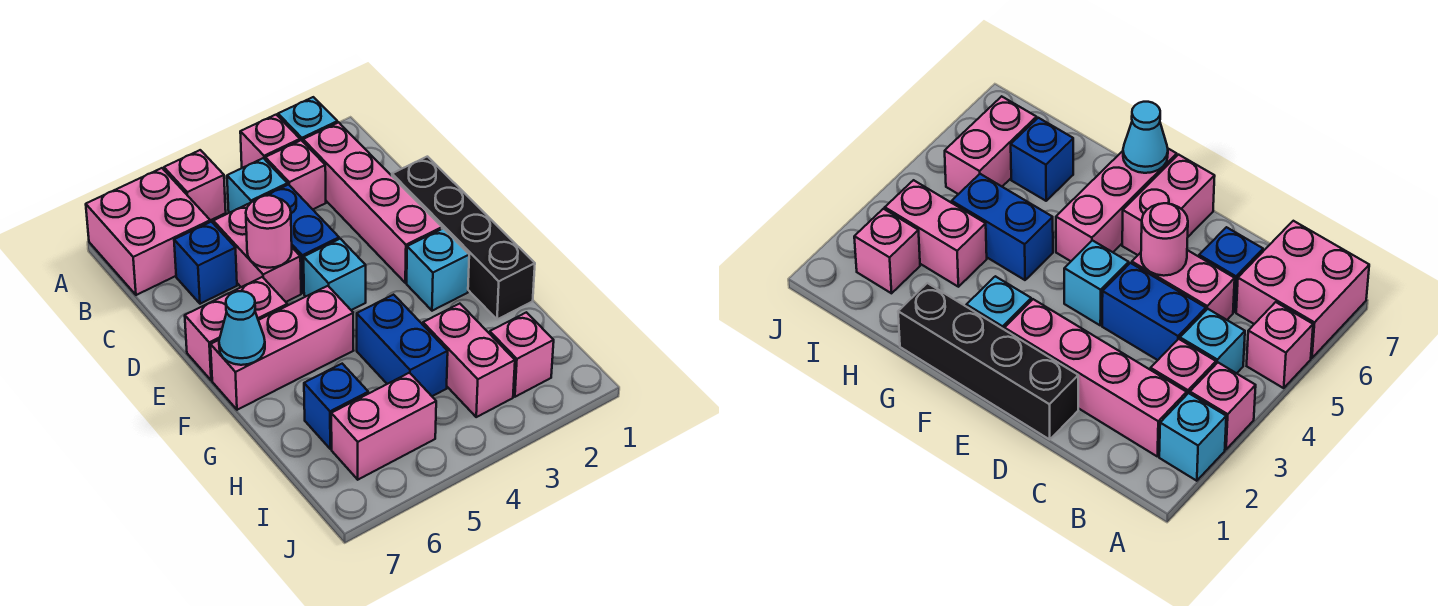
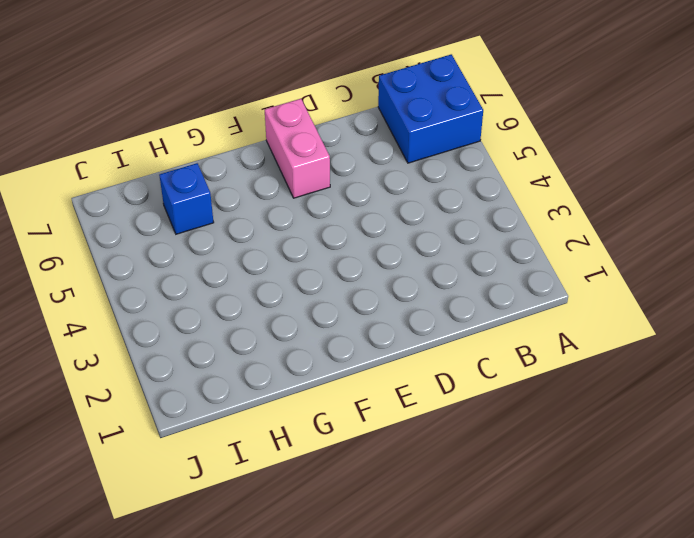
blue brick A6:B7 level 1 -> pink brick A6:B7 level 1
none -> cyan brick A2 level 1
none -> pink brick A3 level 1
none -> pink brick A5 level 1

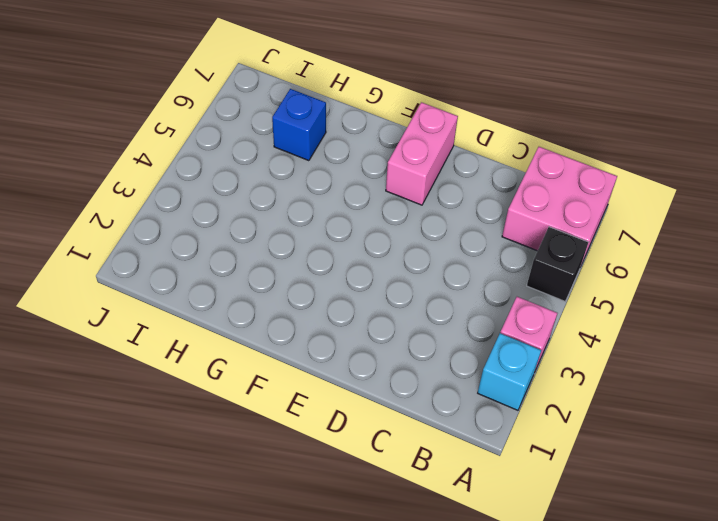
black brick A5 level 1 -> pink brick A5 level 1
none -> pink brick B2:E2 level 1
none -> pink brick B3 level 1
none -> cyan brick B4 level 1

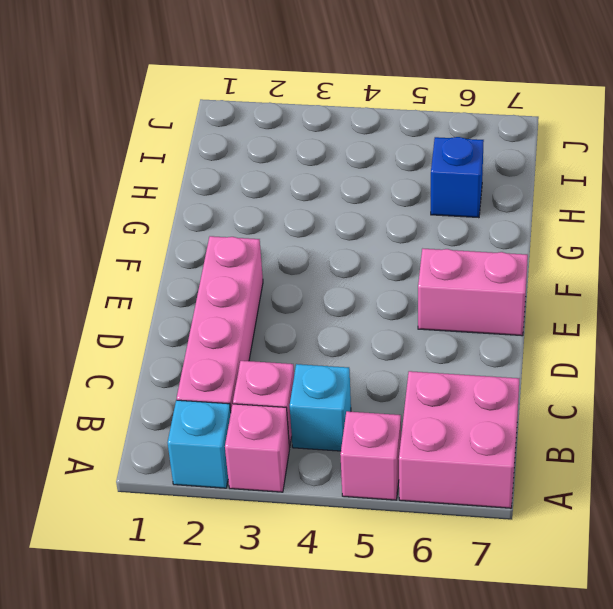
none -> blue brick C4:D4 level 1
none -> pink brick C5:D5 level 1
none -> blue brick C6 level 1

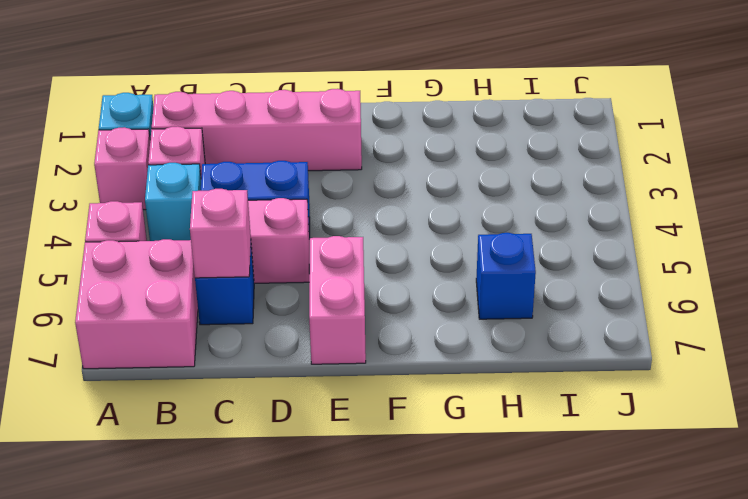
pink brick C6 level 2 -> pink brick I2 level 1
none -> black brick D1:G1 level 1
none -> cyan brick E4 level 1
none -> cyan brick F2 level 1

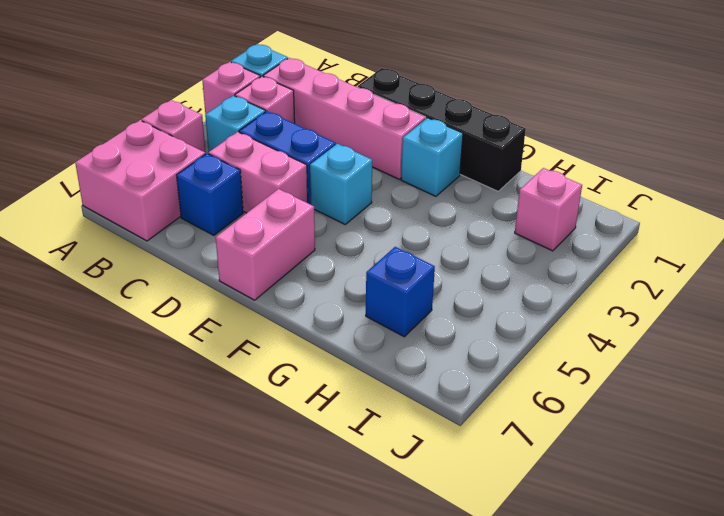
none -> pink brick F5:F7 level 1
none -> blue brick G4:H4 level 1
none -> pink brick H3:I3 level 1

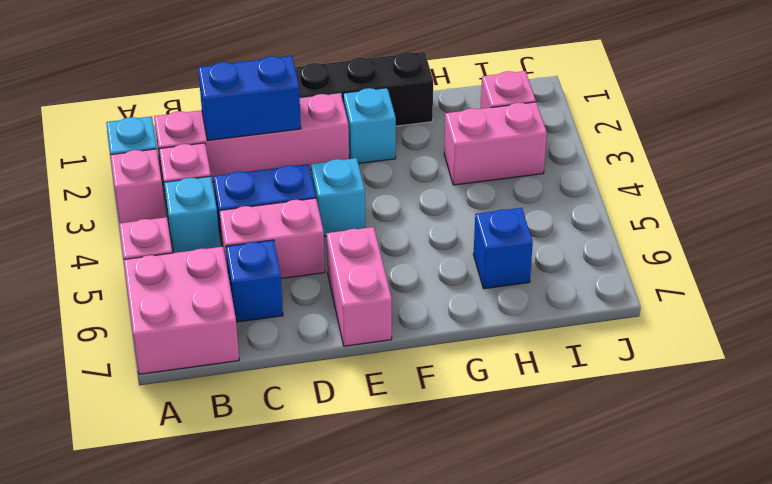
blue brick C2:D2 level 2 -> blue brick G4:H4 level 1
none -> pink brick F5:F7 level 1
none -> pink brick I5:I6 level 1
none -> pink round brick D5 level 2

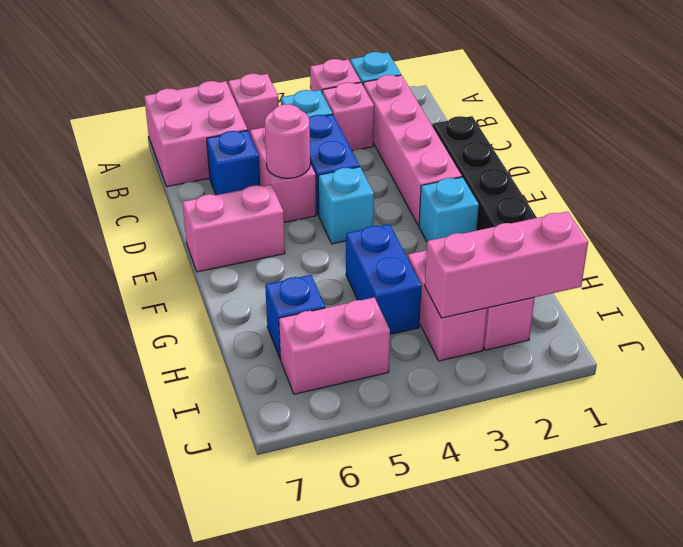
pink brick I1:I3 level 2 -> pink brick F5:F7 level 1
none -> cyan cone F7 level 2

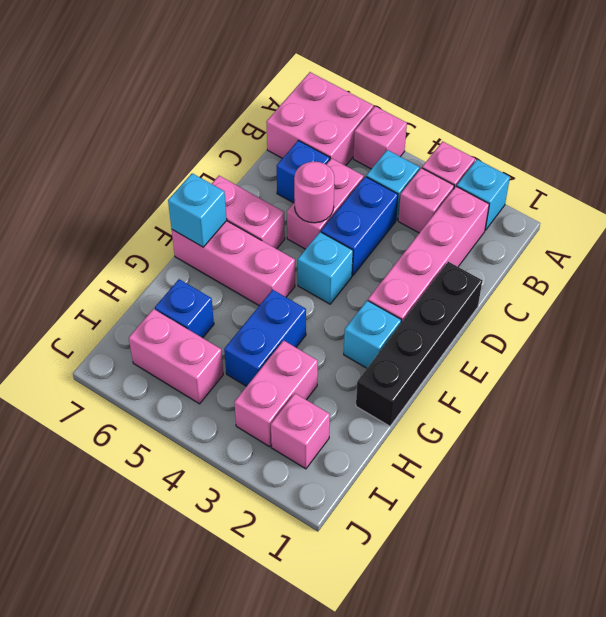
cyan brick F7 level 2 -> cyan cone F7 level 2

